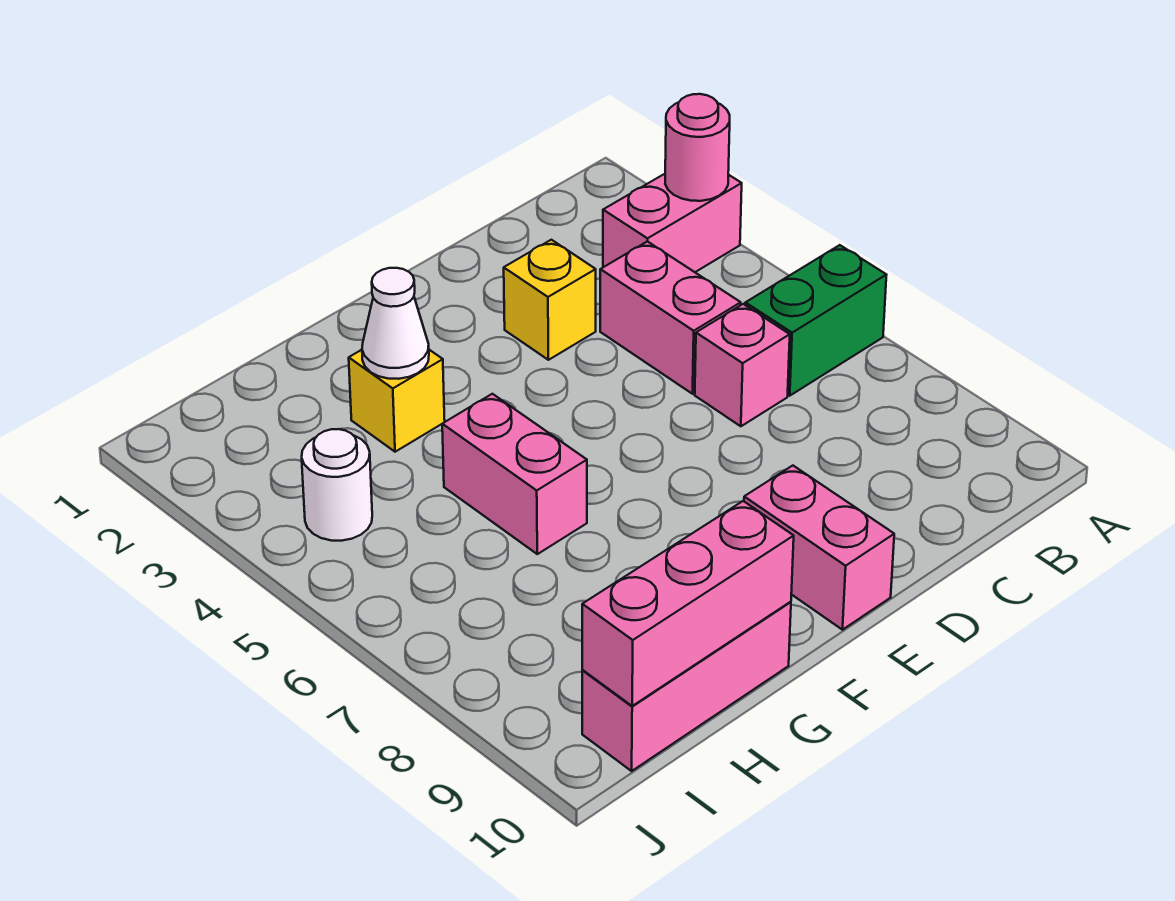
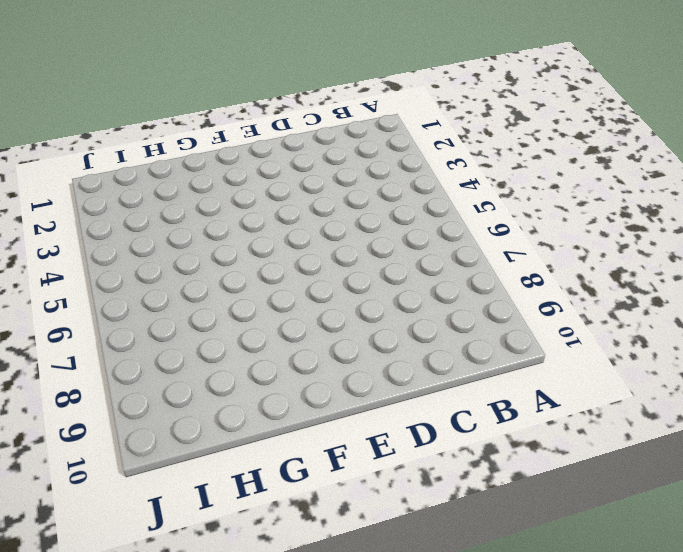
none -> pink brick A3:B3 level 1
none -> green brick A6:B6 level 1
none -> pink brick C4:C5 level 1

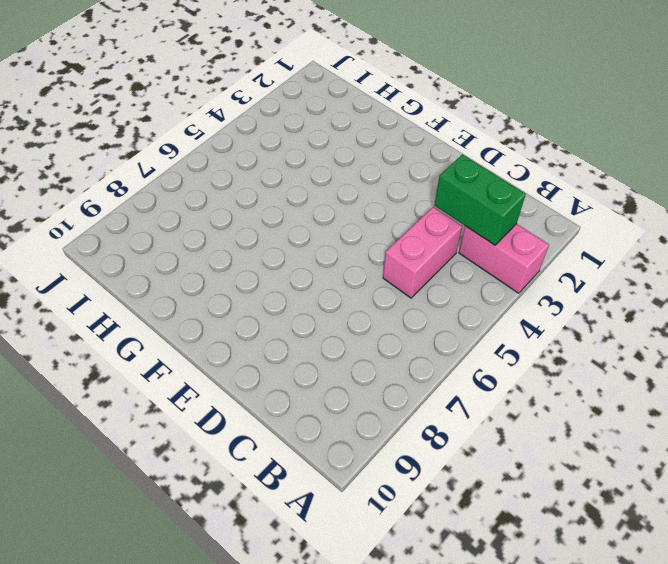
green brick B3:C3 level 2 -> green brick A6:B6 level 1
none -> pink brick C6 level 1
none -> yellow brick D3 level 1
none -> pink brick E9:E10 level 1

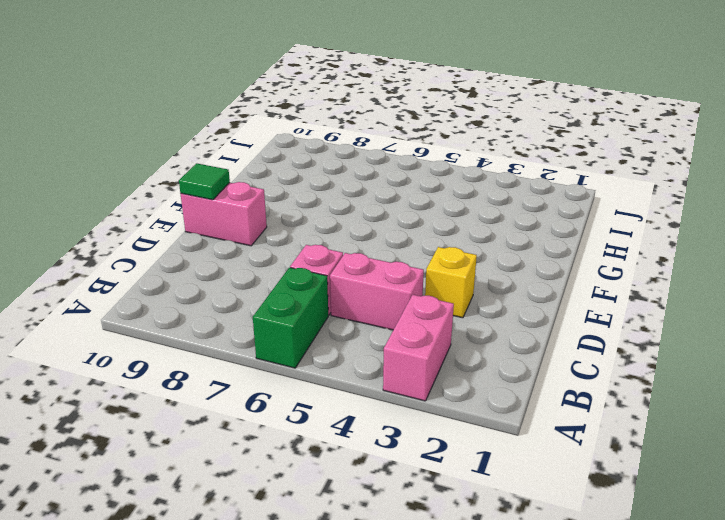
green tile E10 level 2 -> none
none -> yellow brick G3 level 1
none -> pink brick G5:G6 level 1
none -> pink brick G10:I10 level 1

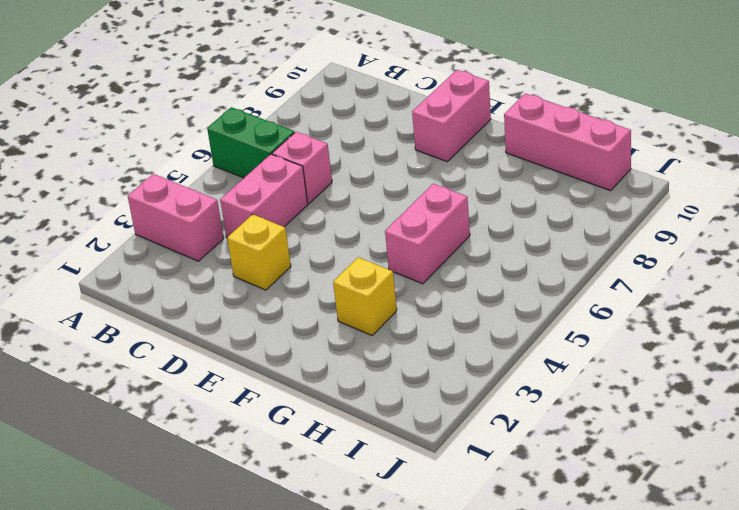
none -> white round brick I4 level 1
none -> pink round brick A3 level 2
none -> white cone G3 level 2

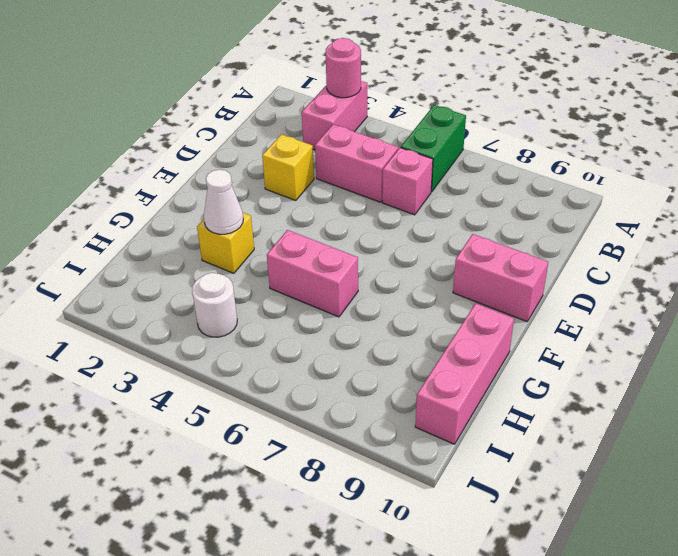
none -> pink brick G10:I10 level 2

